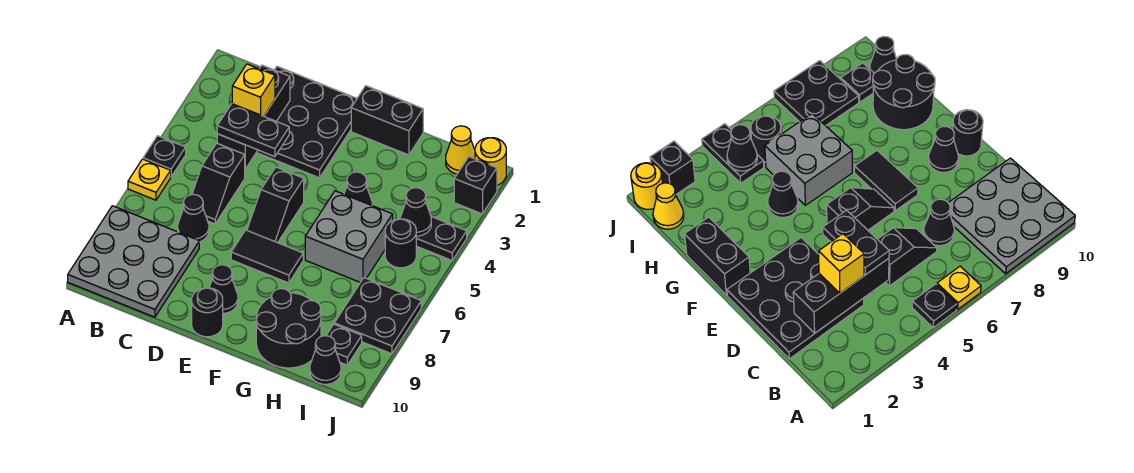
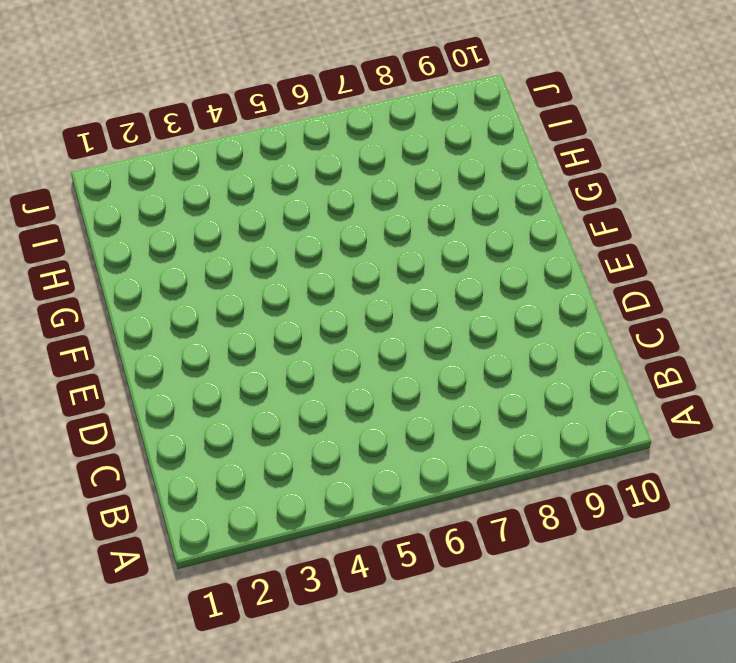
none -> black plate A5 level 1
none -> yellow plate A6 level 1
none -> grey plate A8:C10 level 1

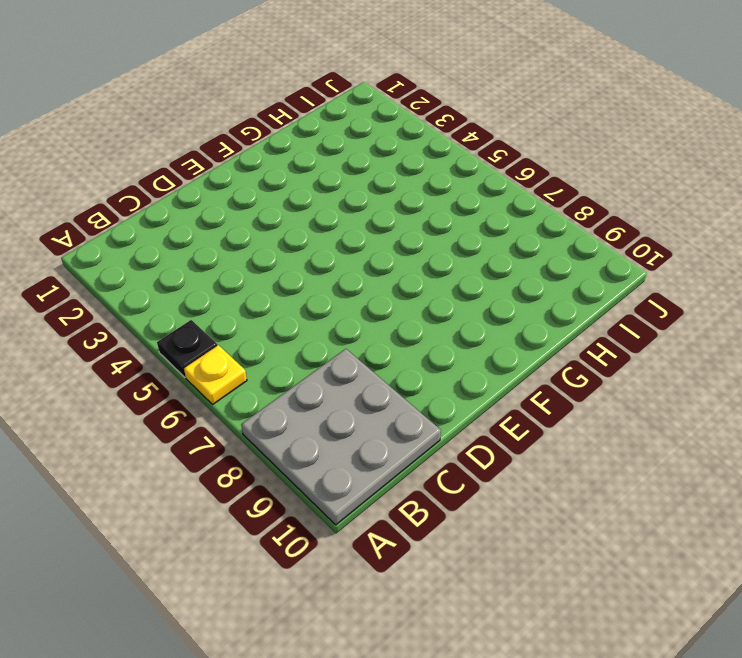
none -> black plate C1:E3 level 1
none -> black slope C5:C6 level 1 top 5
none -> black cone C7 level 1

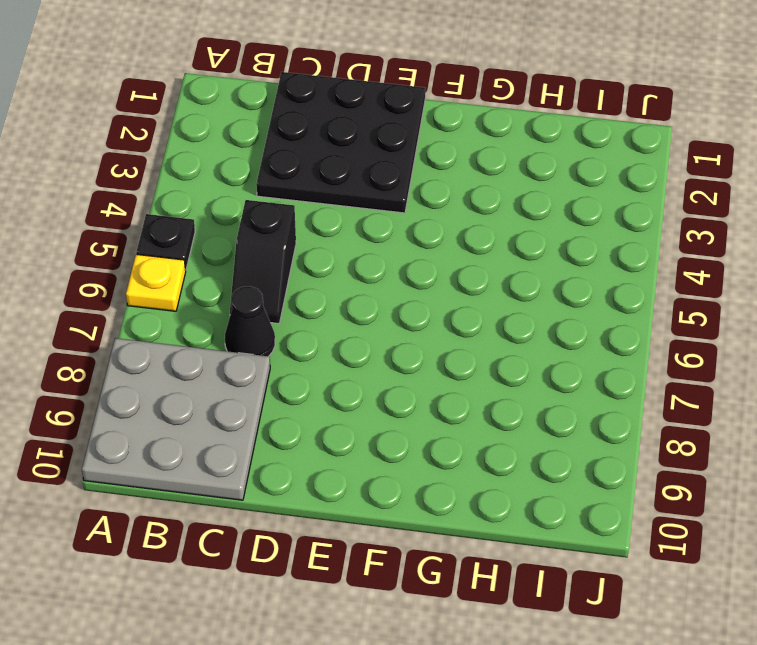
none -> black slope E5:E6 level 1 top 5
none -> black tile E7:F7 level 1
none -> black cone E9 level 1

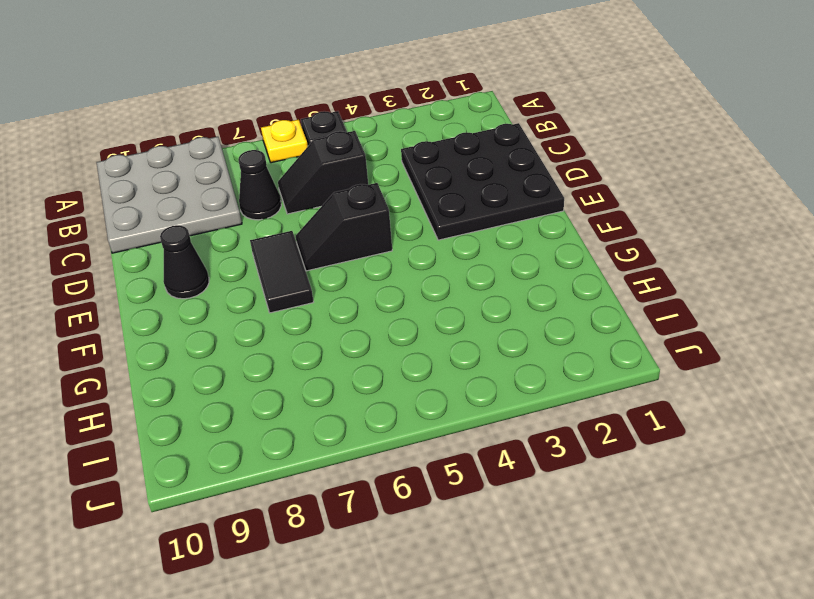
none -> black round brick E10 level 1
none -> black brick F1:G1 level 1
none -> black cone G4 level 1

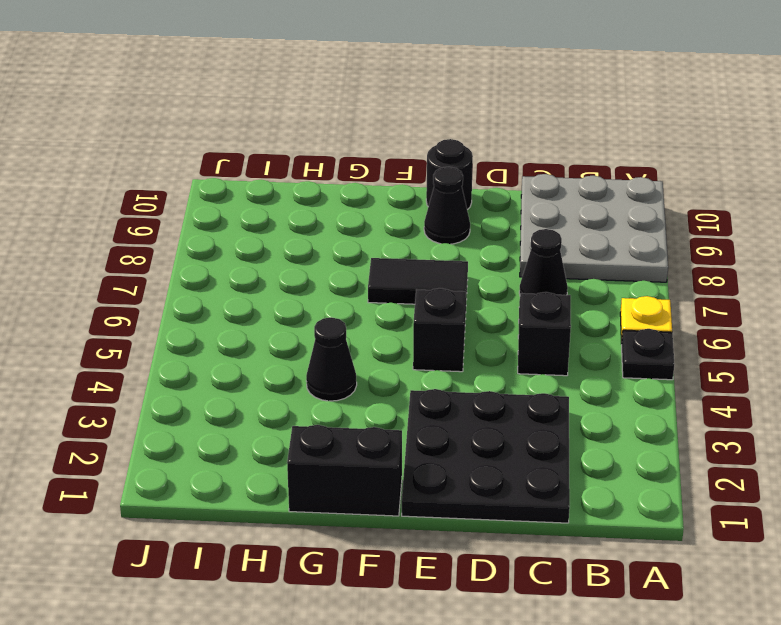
none -> grey brick G5:H6 level 1
none -> black round brick G9:H10 level 1
none -> yellow cone I1 level 1

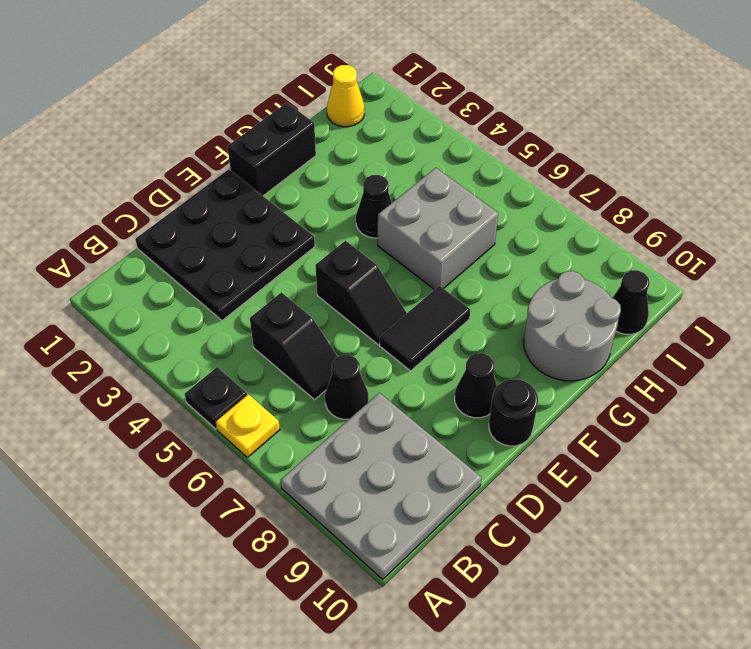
grey round brick G9:H10 level 1 -> black round brick G9:H10 level 1
none -> black plate I4:J4 level 1
none -> black round brick I5 level 1
none -> black plate I7:J8 level 1

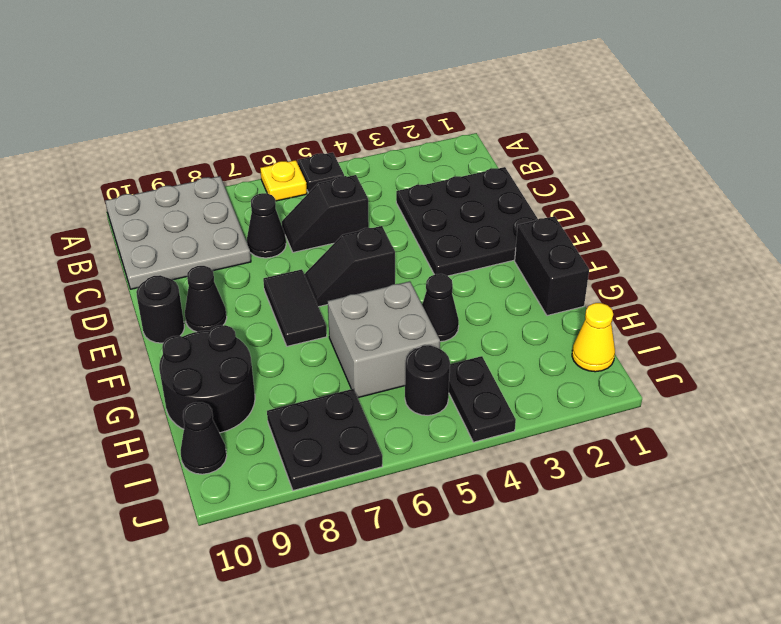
none -> black plate I9 level 1
none -> yellow round brick J1 level 1
none -> black brick J2 level 1

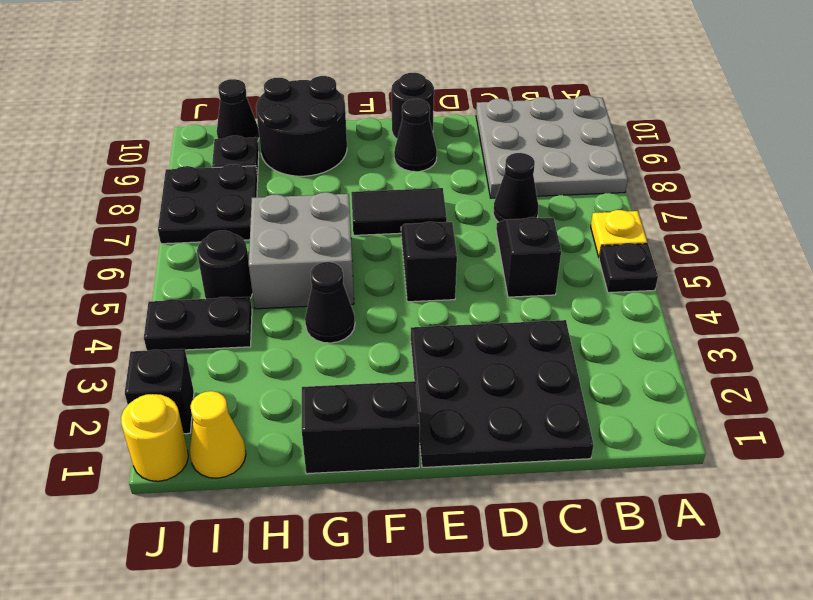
none -> black brick C2:C4 level 2
none -> black cone I4 level 2
none -> yellow brick C3 level 3

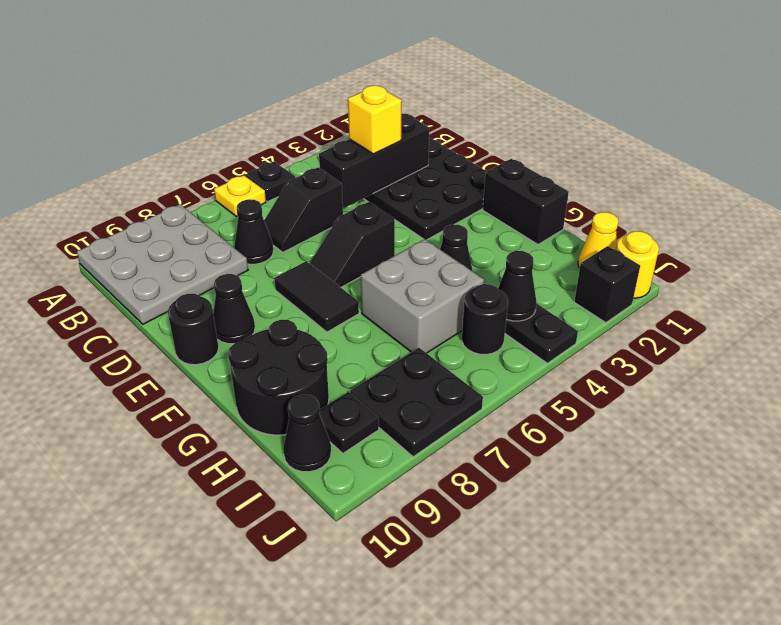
none -> black plate C4:D4 level 3

